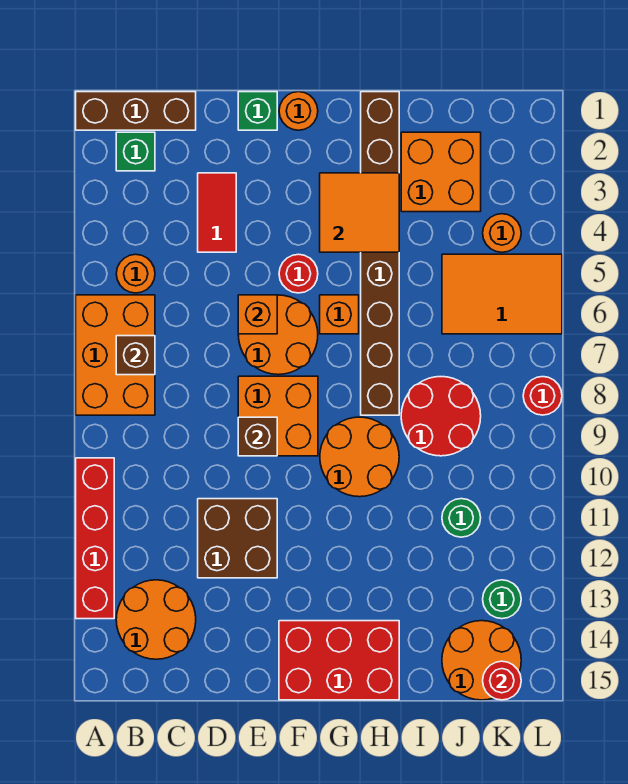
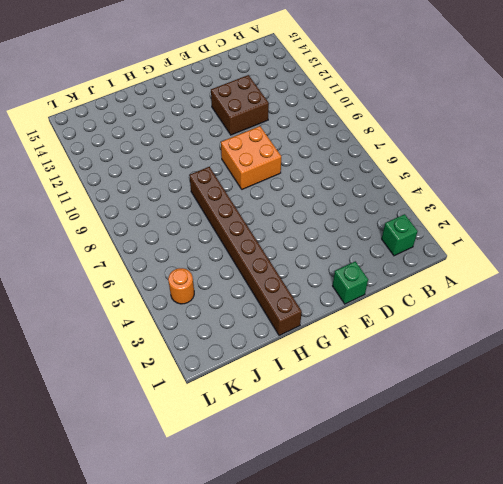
none -> brown brick A1:C1 level 1
none -> orange brick A6:B8 level 1
none -> red brick A10:A13 level 1
none -> orange round brick B5 level 1

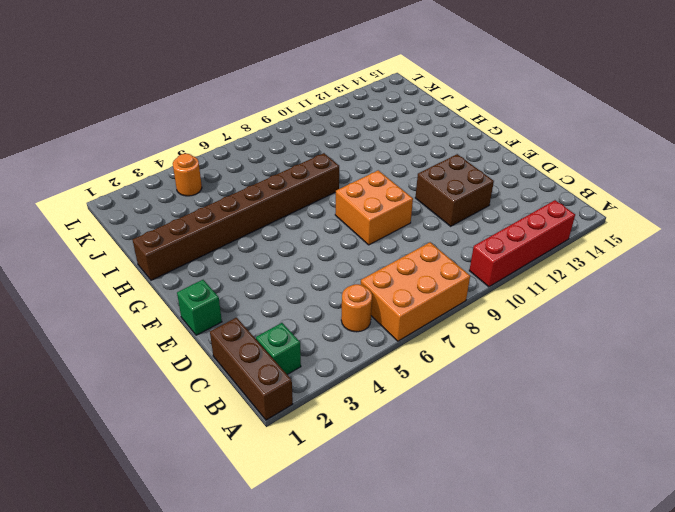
none -> orange round brick B13:C14 level 1
none -> red tile D3:D4 level 1
none -> orange round brick E6:F7 level 1
none -> orange round brick F1 level 1

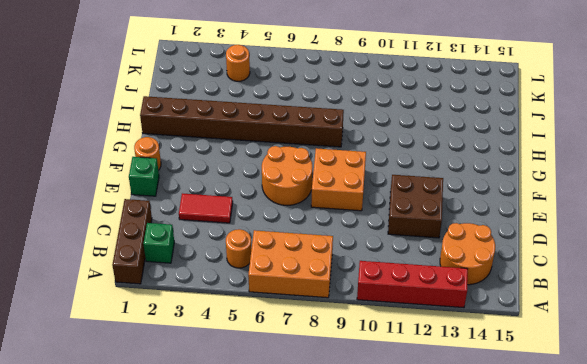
none -> red round brick F5 level 1
none -> red brick F14:H15 level 1
none -> orange brick G6 level 1
none -> orange round brick G9:H10 level 1

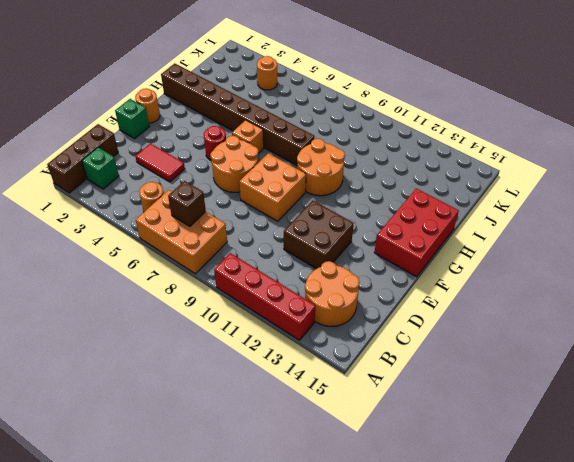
none -> orange brick I2:J3 level 1
none -> red round brick I8:J9 level 1
none -> orange tile J5:L6 level 1
none -> green round brick J11 level 1

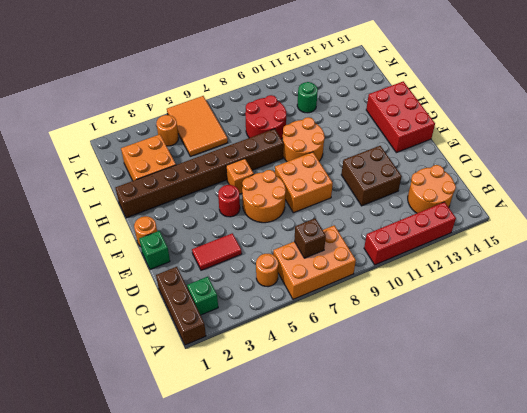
none -> orange round brick J14:K15 level 1
none -> green round brick K13 level 1
none -> red round brick L8 level 1
none -> orange brick E6 level 2

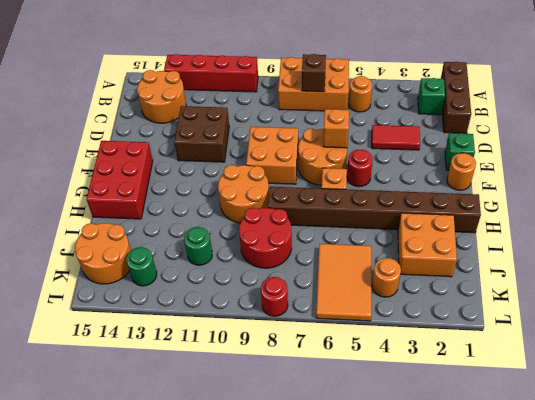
none -> brown brick E9 level 2
none -> orange tile G3:H4 level 2
none -> red round brick K15 level 2

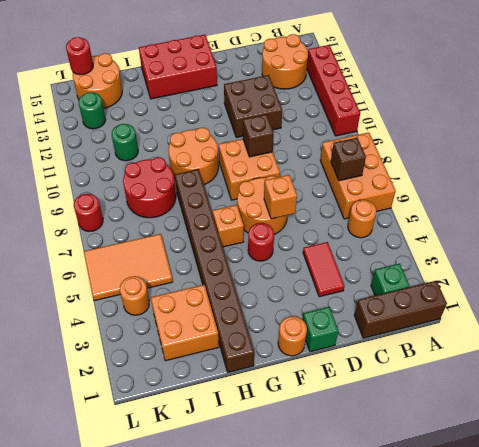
none -> orange tile G3:H4 level 2

